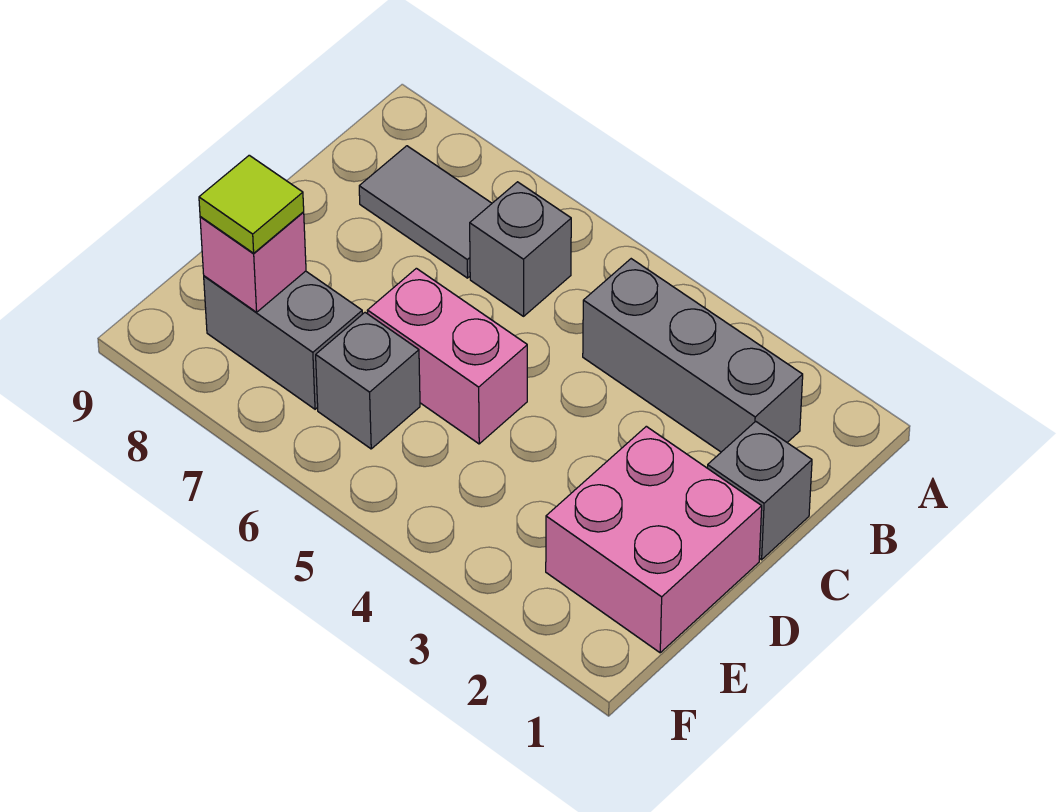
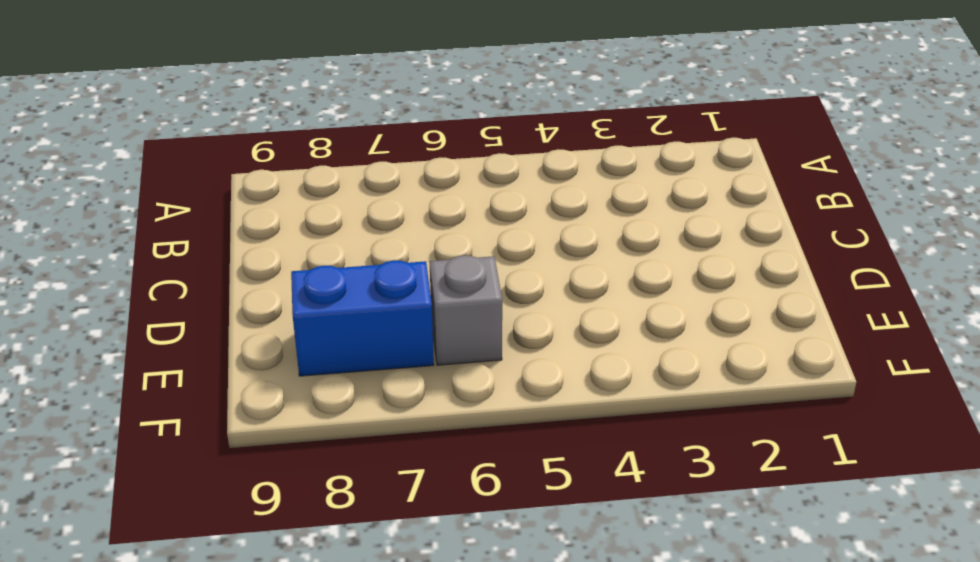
blue brick E7:E8 level 1 -> grey brick E7:E8 level 1
none -> grey brick B2:B4 level 1
none -> grey brick B6 level 1

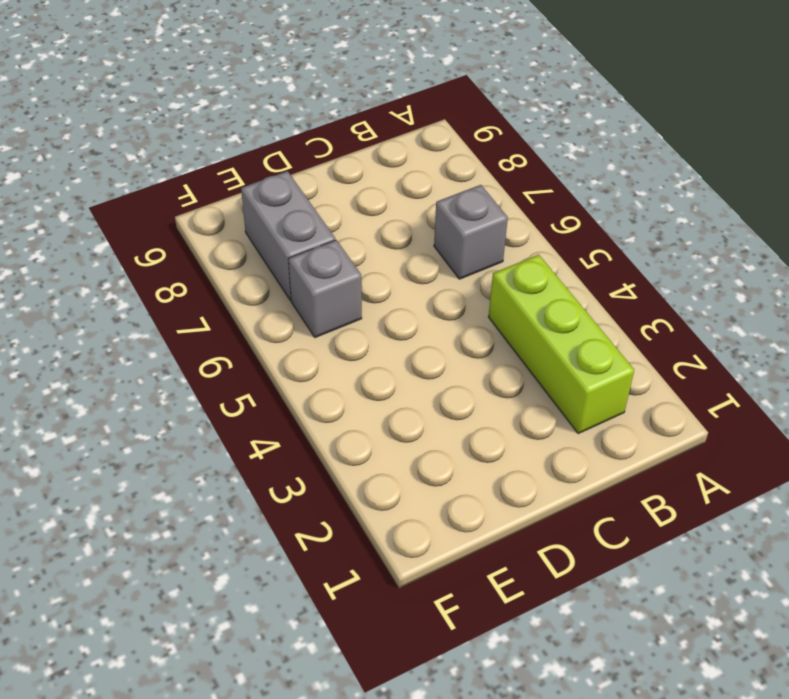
lime brick B2:B4 level 1 -> grey brick B2:B4 level 1
none -> grey tile B7:B8 level 1
none -> grey brick C1 level 1

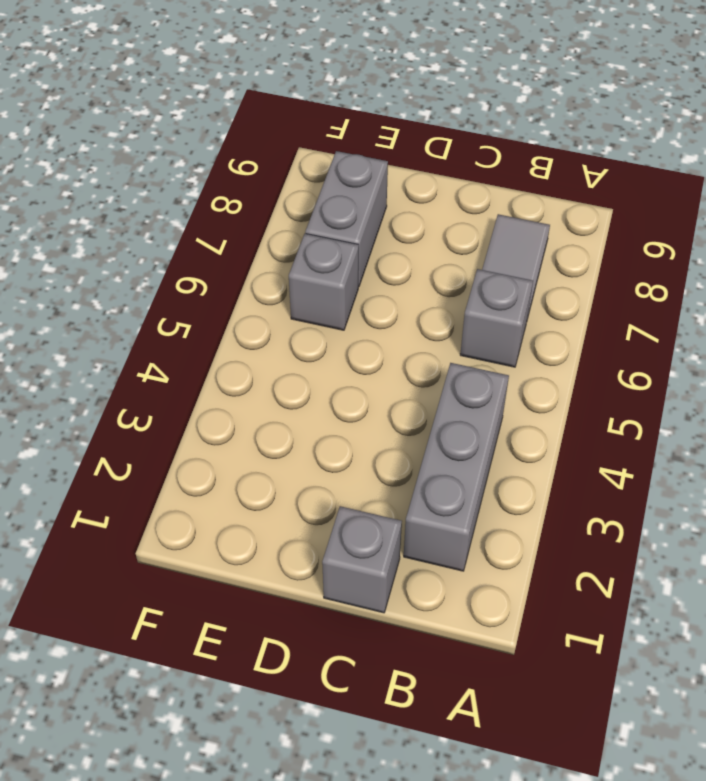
none -> pink brick D1:E2 level 1
none -> pink brick D5:D6 level 1

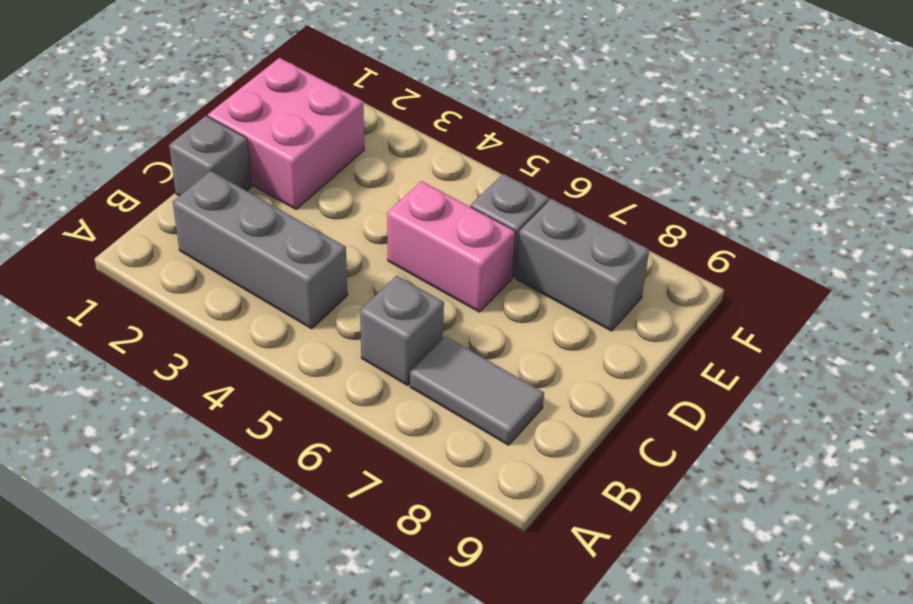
none -> pink brick E8 level 2
none -> lime tile E8 level 3

